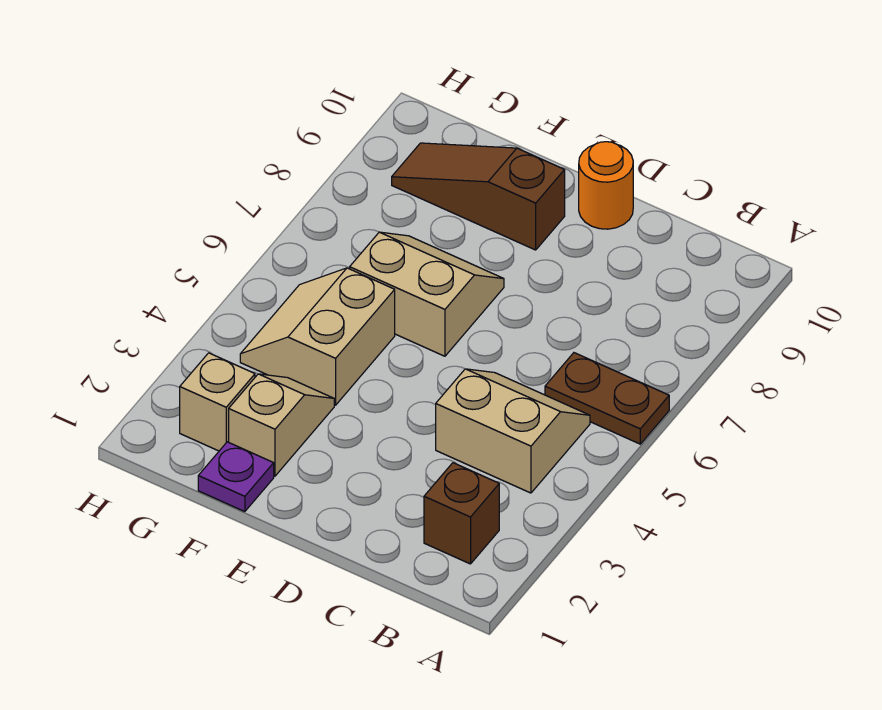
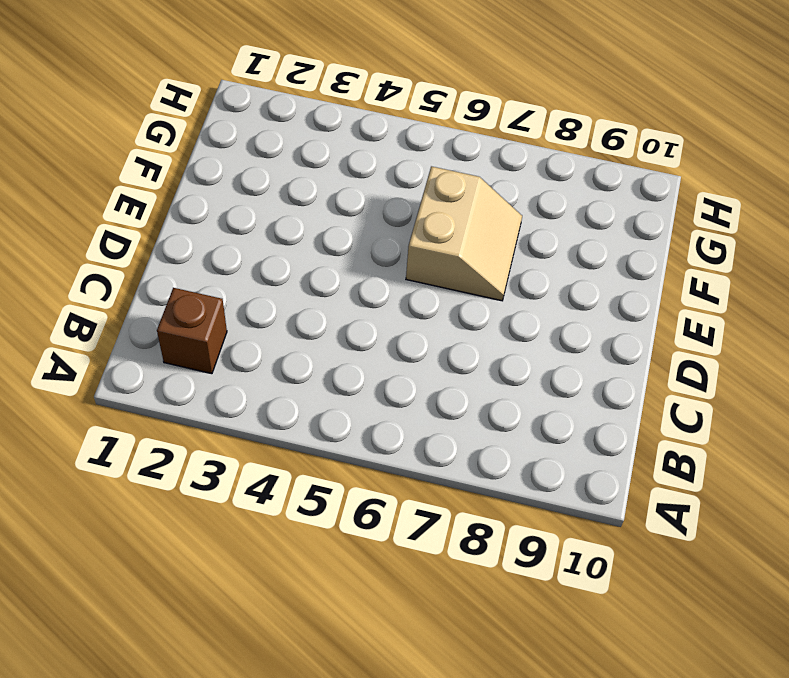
none -> brown plate A6:B6 level 1
none -> tan slope B4:C5 level 1 top 4

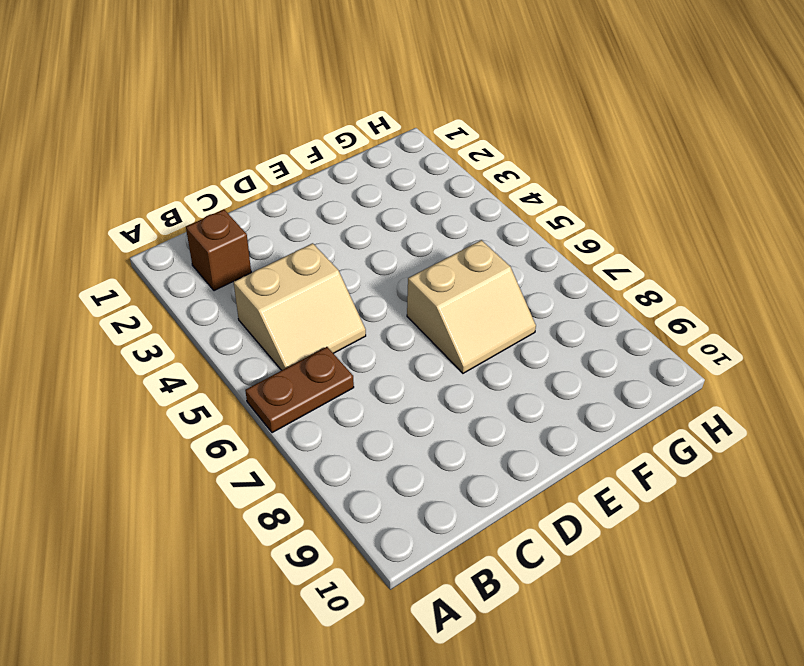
none -> orange round brick D10 level 1
none -> brown slope E9:G9 level 1 top E

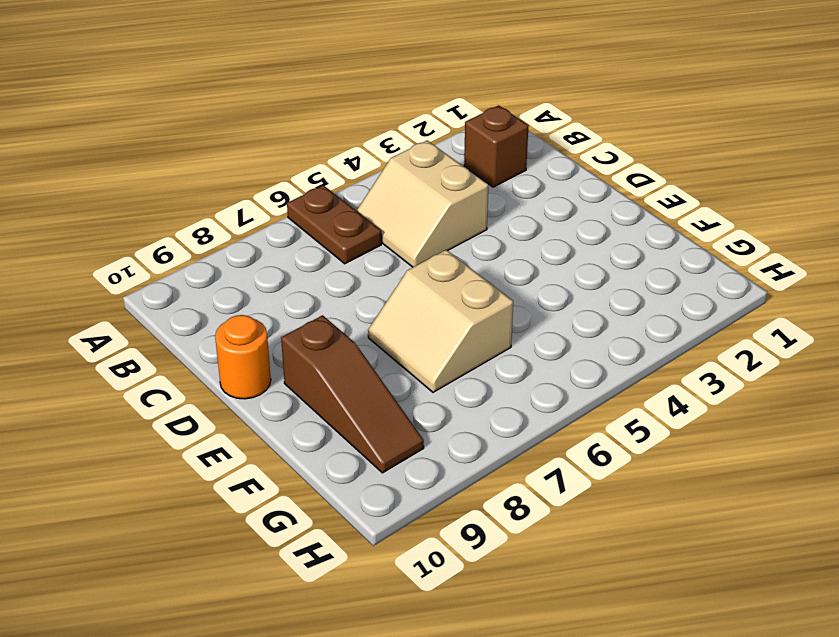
none -> purple plate F1 level 1
none -> tan slope F2:F3 level 1 top 2

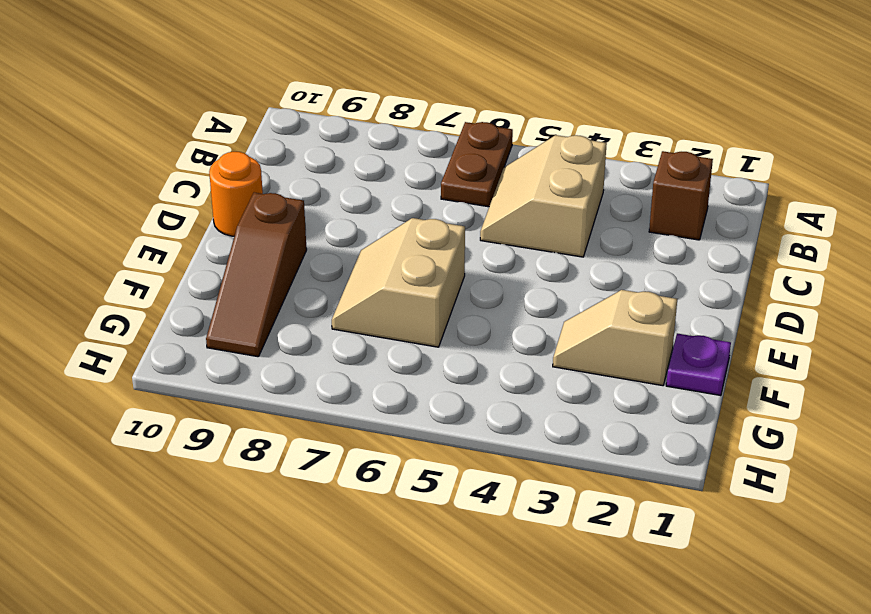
none -> tan slope F4:G5 level 1 top F
none -> tan brick G2 level 1

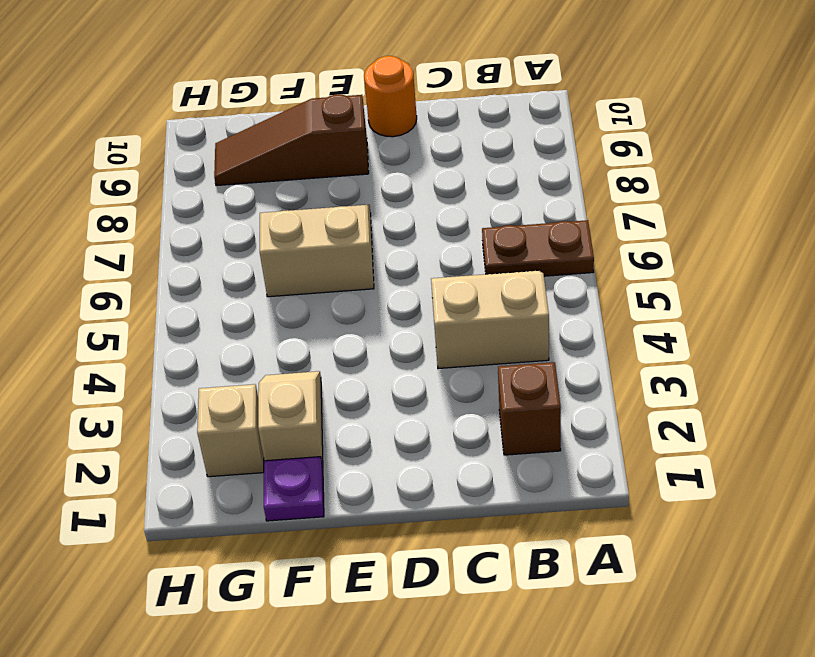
none -> tan slope F4:G5 level 1 top F

